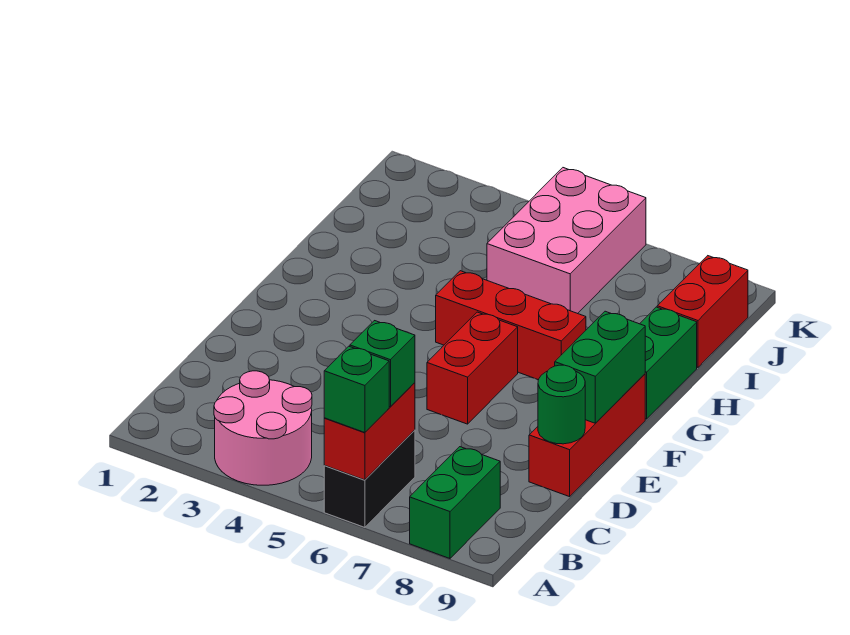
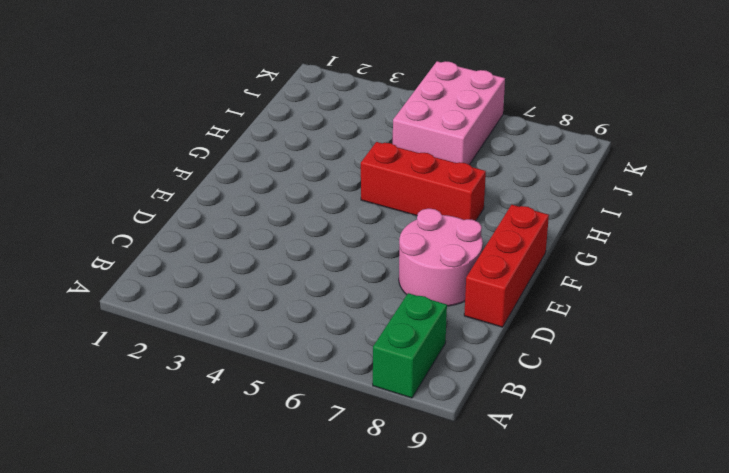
pink round brick D7:E8 level 1 -> pink round brick A3:B4 level 1
none -> black brick A6:B6 level 1
none -> red brick E6:F6 level 1
none -> green brick G9:H9 level 1

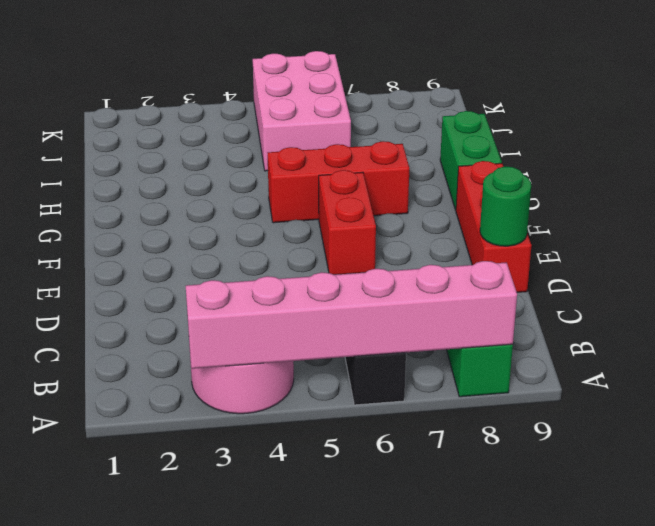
pink brick A3:A8 level 2 -> red brick A6:B6 level 2
none -> red brick I9:J9 level 1
none -> green brick E9:F9 level 2
none -> green brick A6 level 3

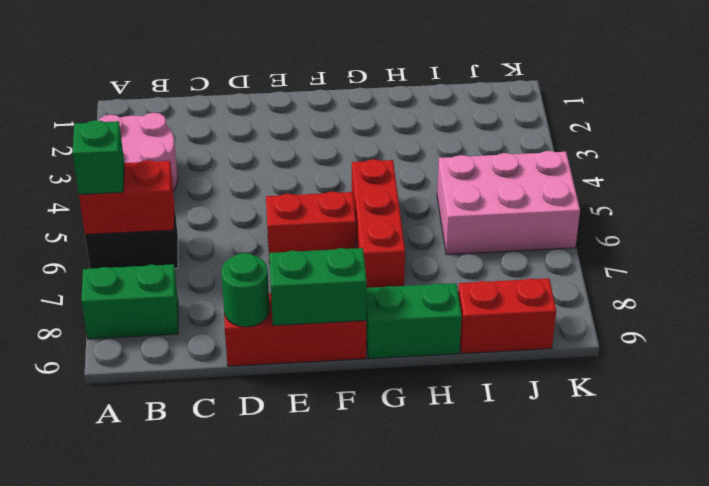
none -> green brick B6 level 3

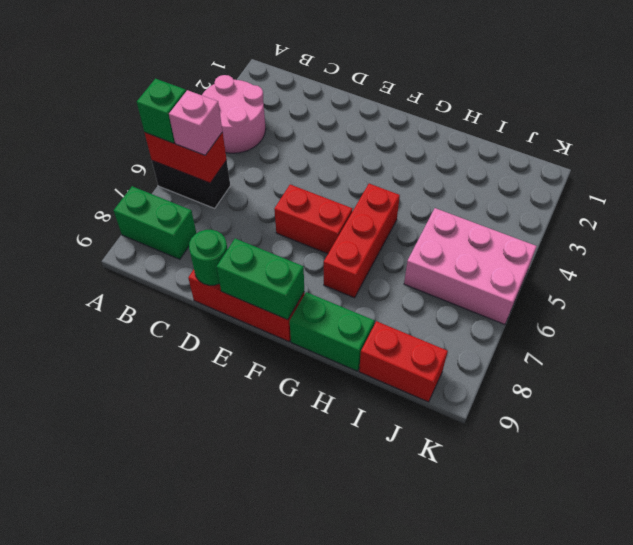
pink brick B6 level 3 -> green brick B6 level 3

